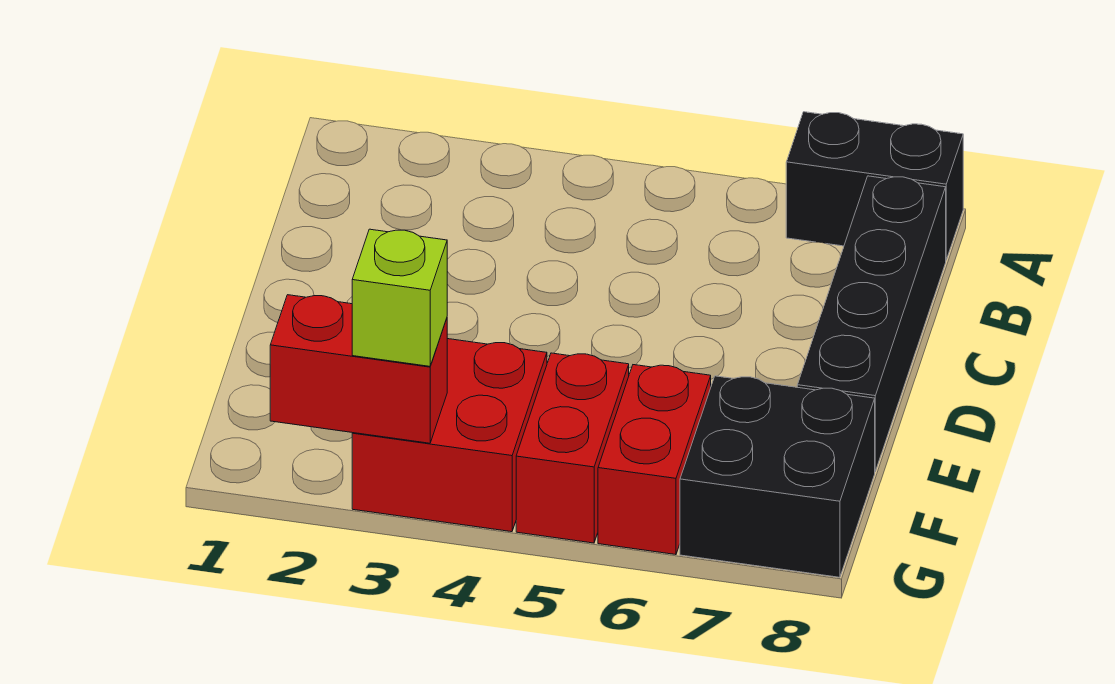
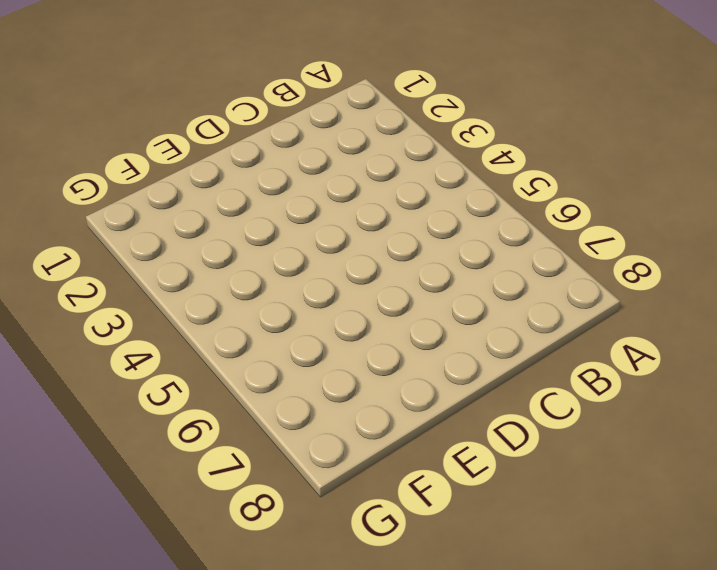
none -> black brick A7:A8 level 1
none -> black brick B8:E8 level 1

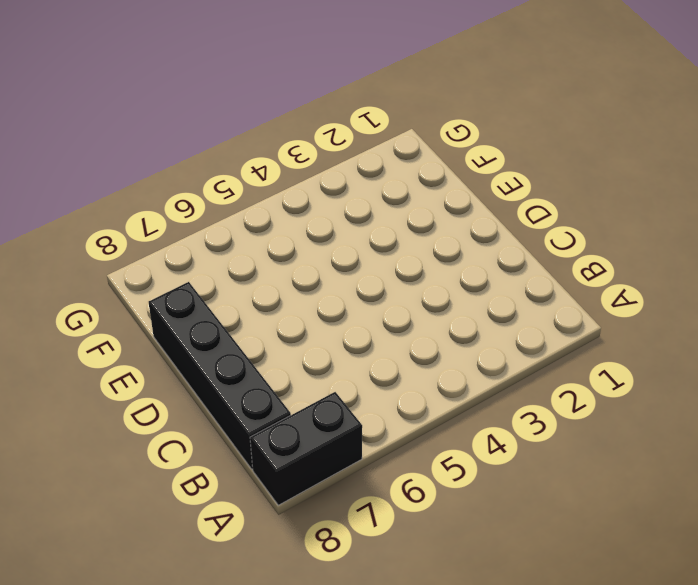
none -> red brick F3:G4 level 1
none -> red brick F5:G5 level 1

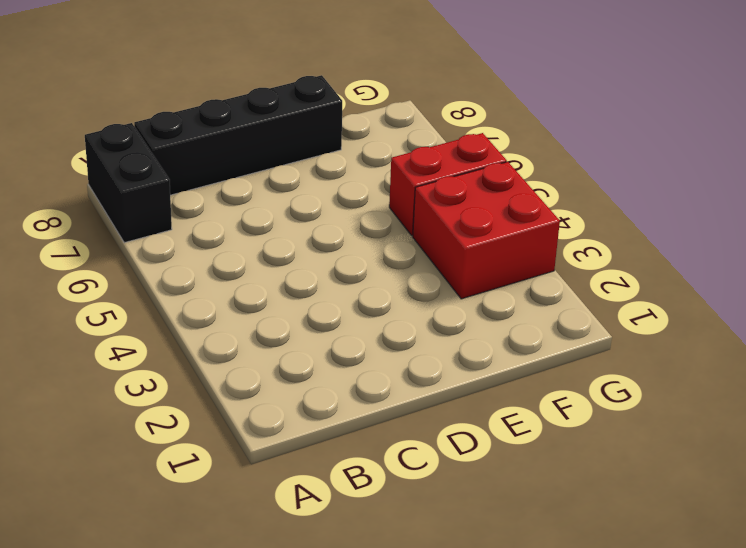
none -> red brick F6:G6 level 1
none -> black brick F7:G8 level 1

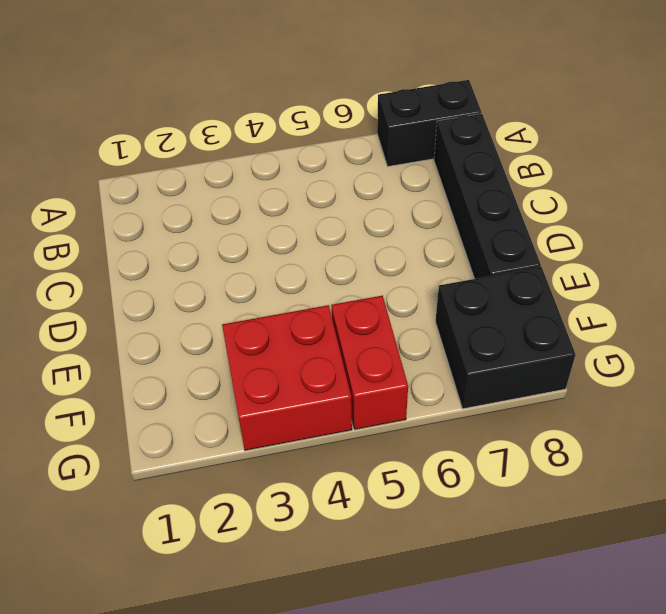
none -> red brick F6:G6 level 1
none -> red brick G2:G3 level 2

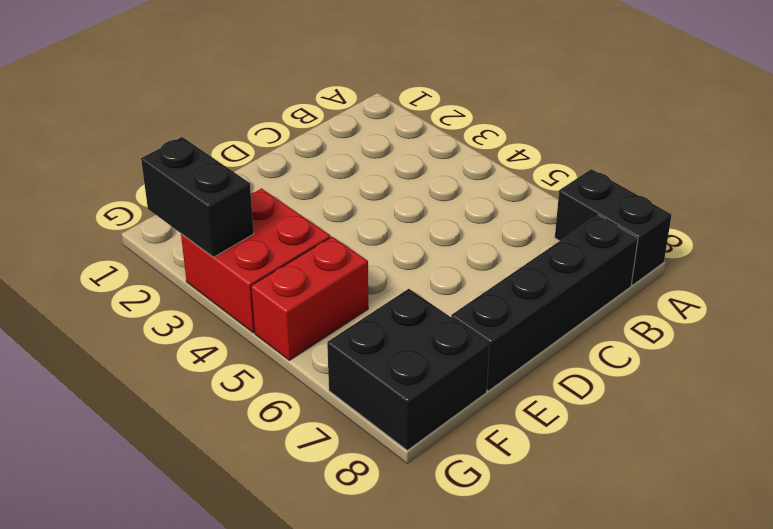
black brick G2:G3 level 2 -> red brick G2:G3 level 2
none -> red brick F6:G6 level 1
none -> lime brick G3 level 3

